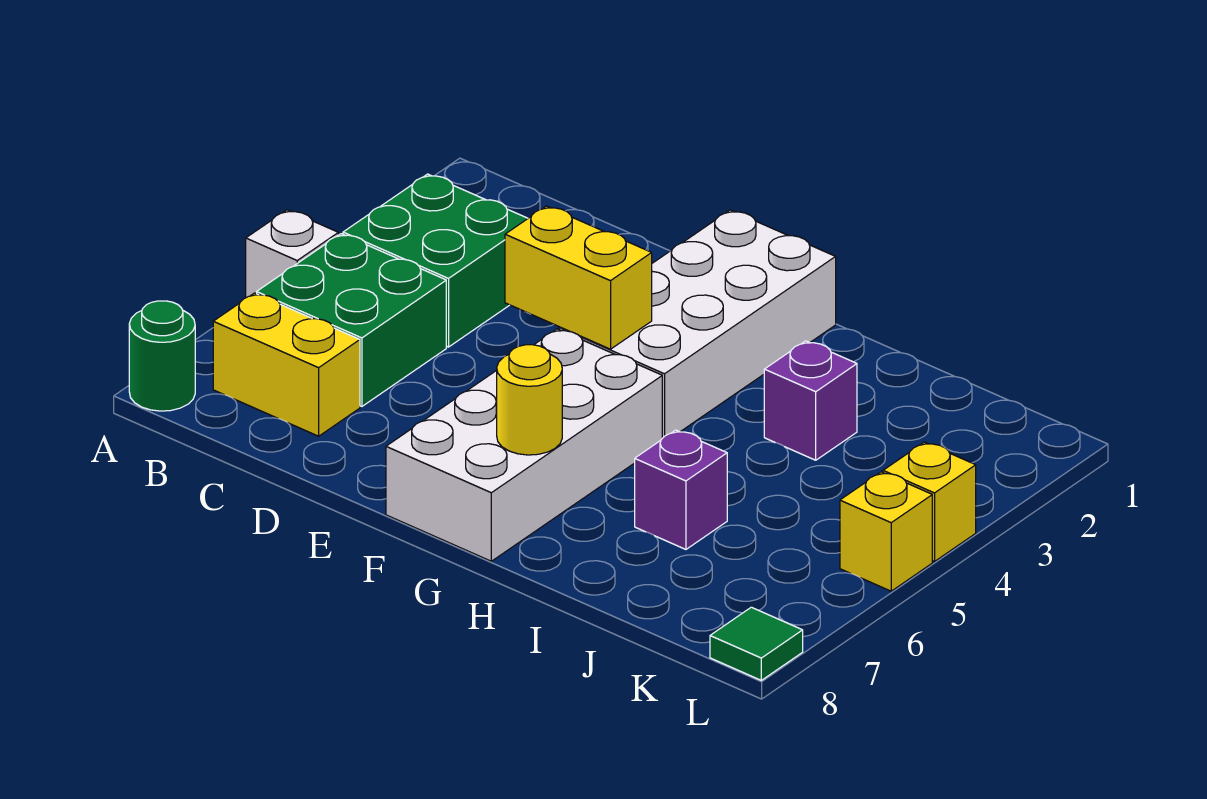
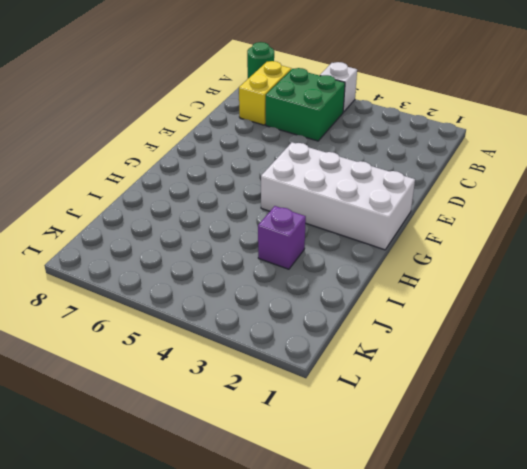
none -> green brick B3:C4 level 1
none -> white brick F5:G8 level 1
none -> purple brick I6 level 1

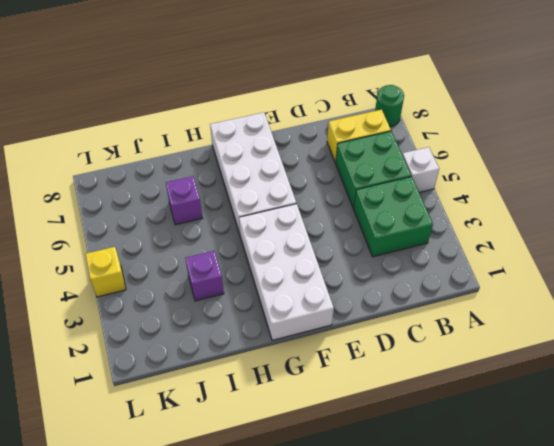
none -> yellow brick L5 level 1
none -> green tile L8 level 1
none -> yellow brick E4:F4 level 2

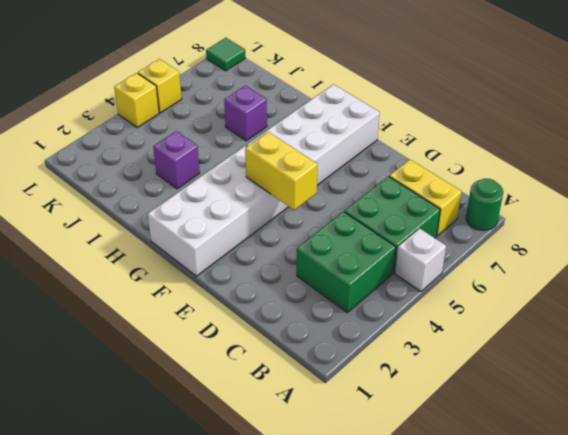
none -> yellow round brick G7 level 2

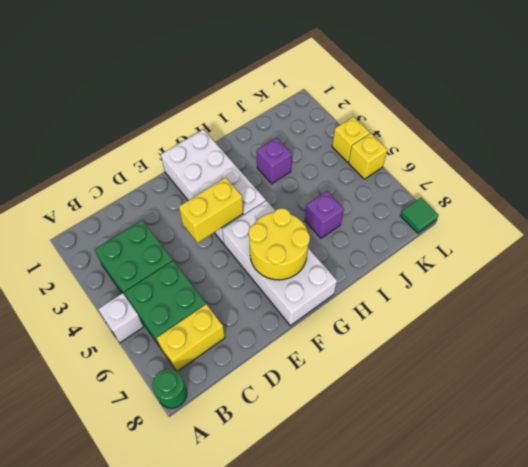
yellow round brick F6:G7 level 2 -> yellow round brick G7 level 2

